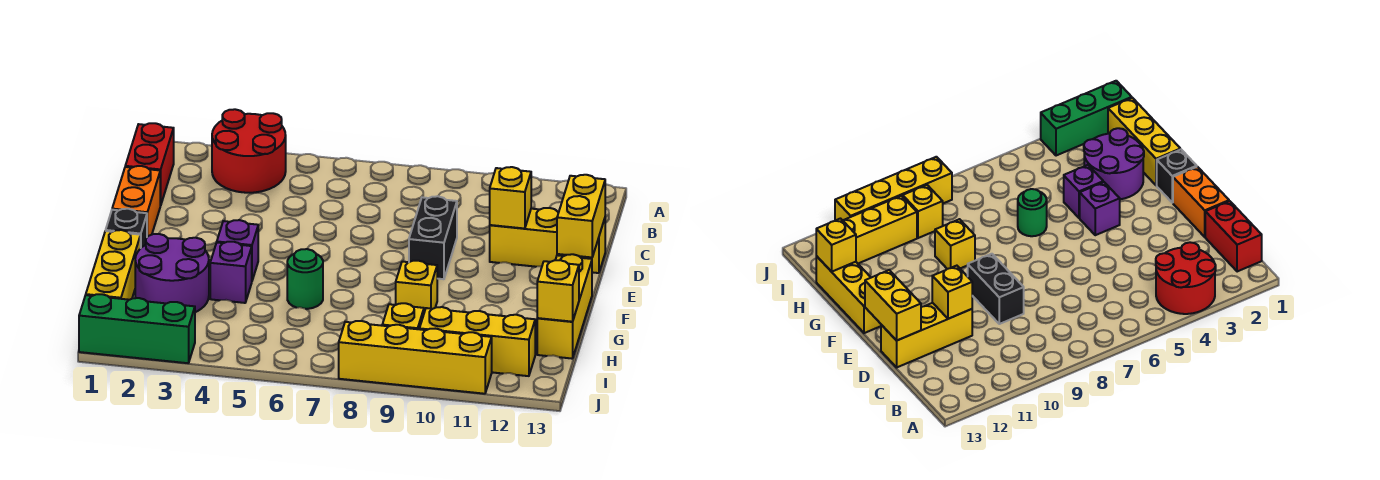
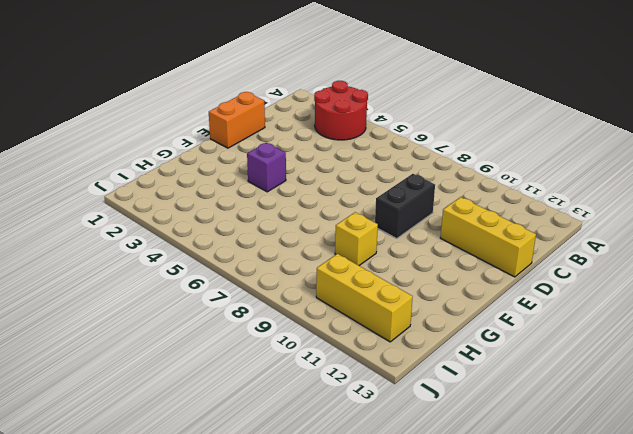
none -> red brick B1:C1 level 1
none -> black brick F1 level 1
none -> yellow brick F13:H13 level 1

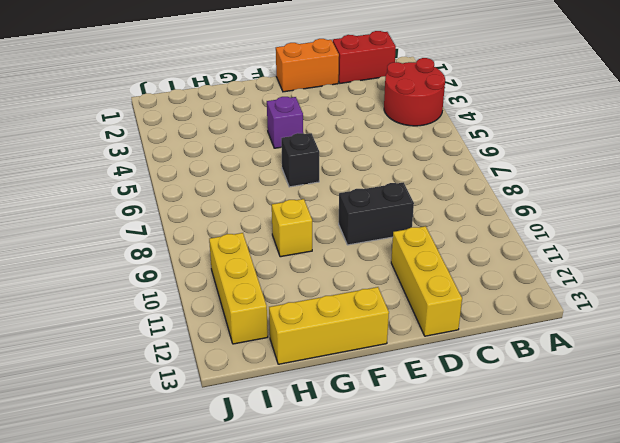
black brick F6 level 1 -> black brick F1 level 1
none -> yellow brick G1:I1 level 1
none -> purple round brick G2:H3 level 1
none -> purple brick G4 level 1

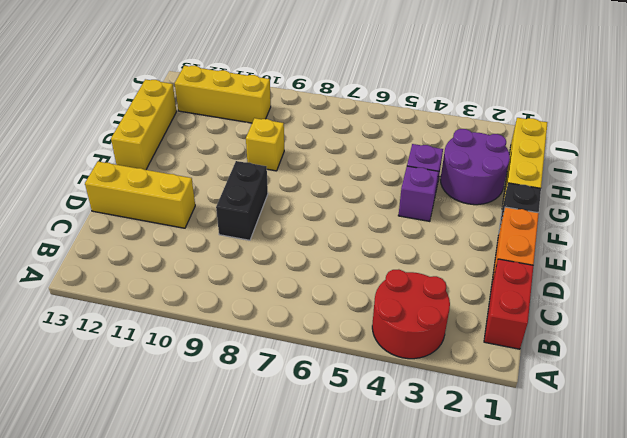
none -> green round brick G6 level 1
none -> yellow brick I9 level 1
none -> green brick J1:J3 level 1

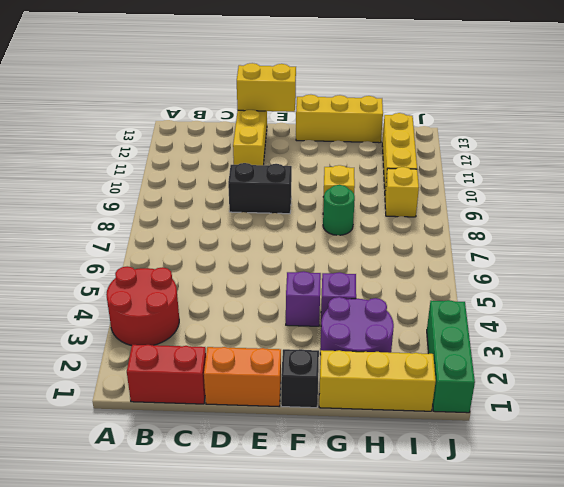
green round brick G8 level 1 -> green round brick G6 level 1
none -> yellow brick J8:J11 level 1
none -> yellow brick D11 level 2
none -> yellow brick H13 level 2

